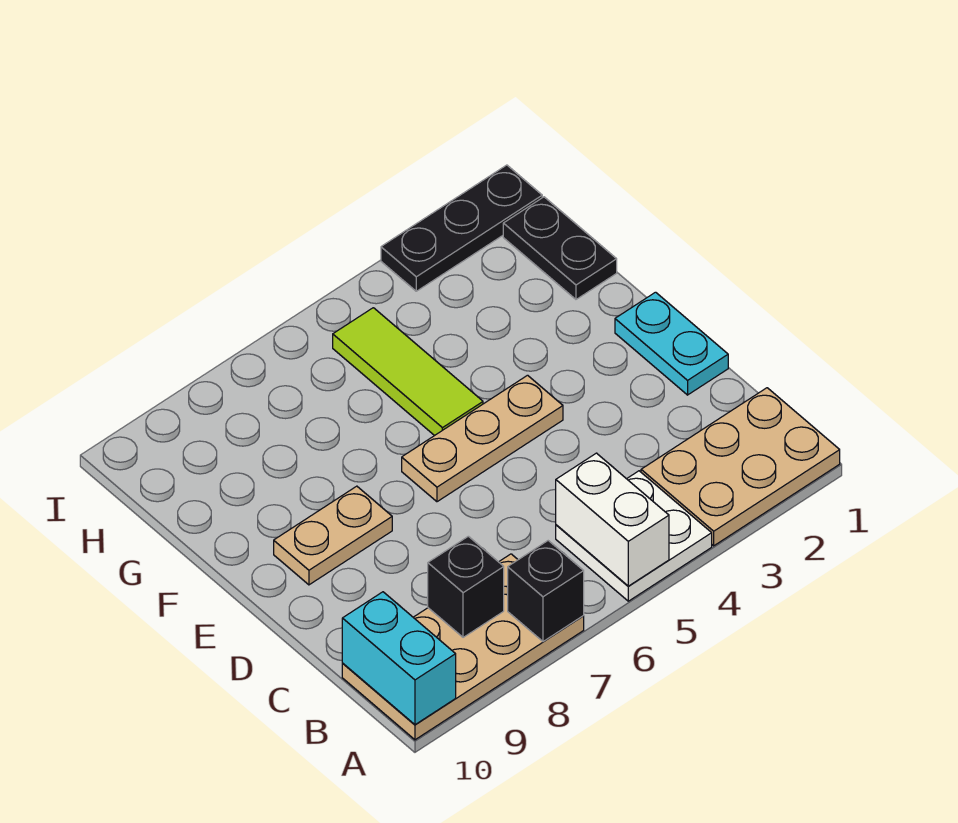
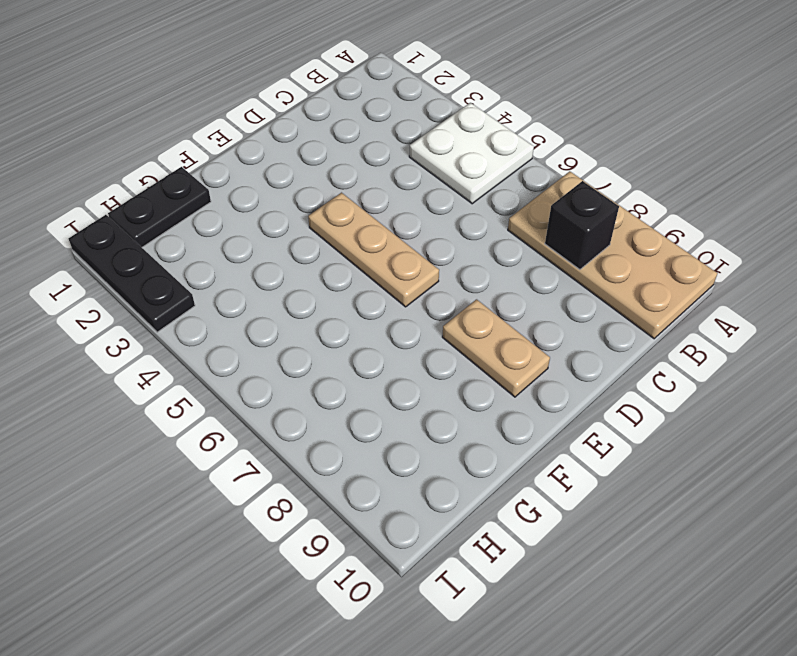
none -> tan plate A1:B3 level 1
none -> cyan plate D1:E1 level 1
none -> lime tile F5:H5 level 1

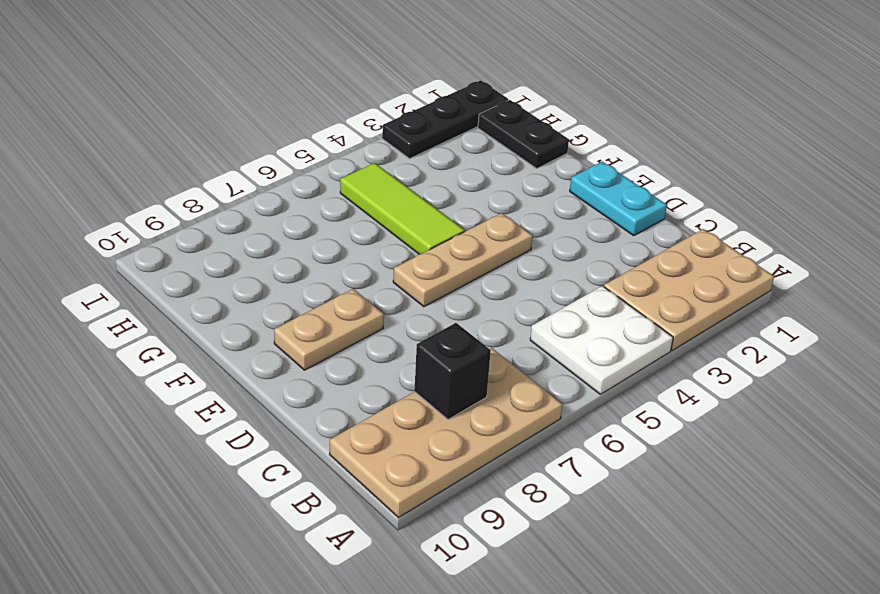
none -> white brick A5:B5 level 2
none -> black brick A7 level 2
none -> cyan brick A10:B10 level 2

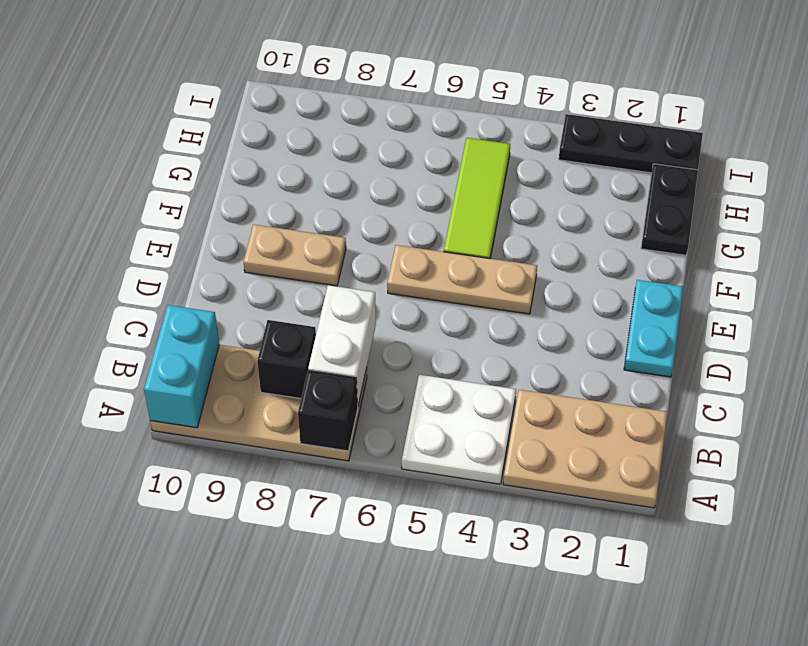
white brick B7:C7 level 2 -> white brick A5:B5 level 2

